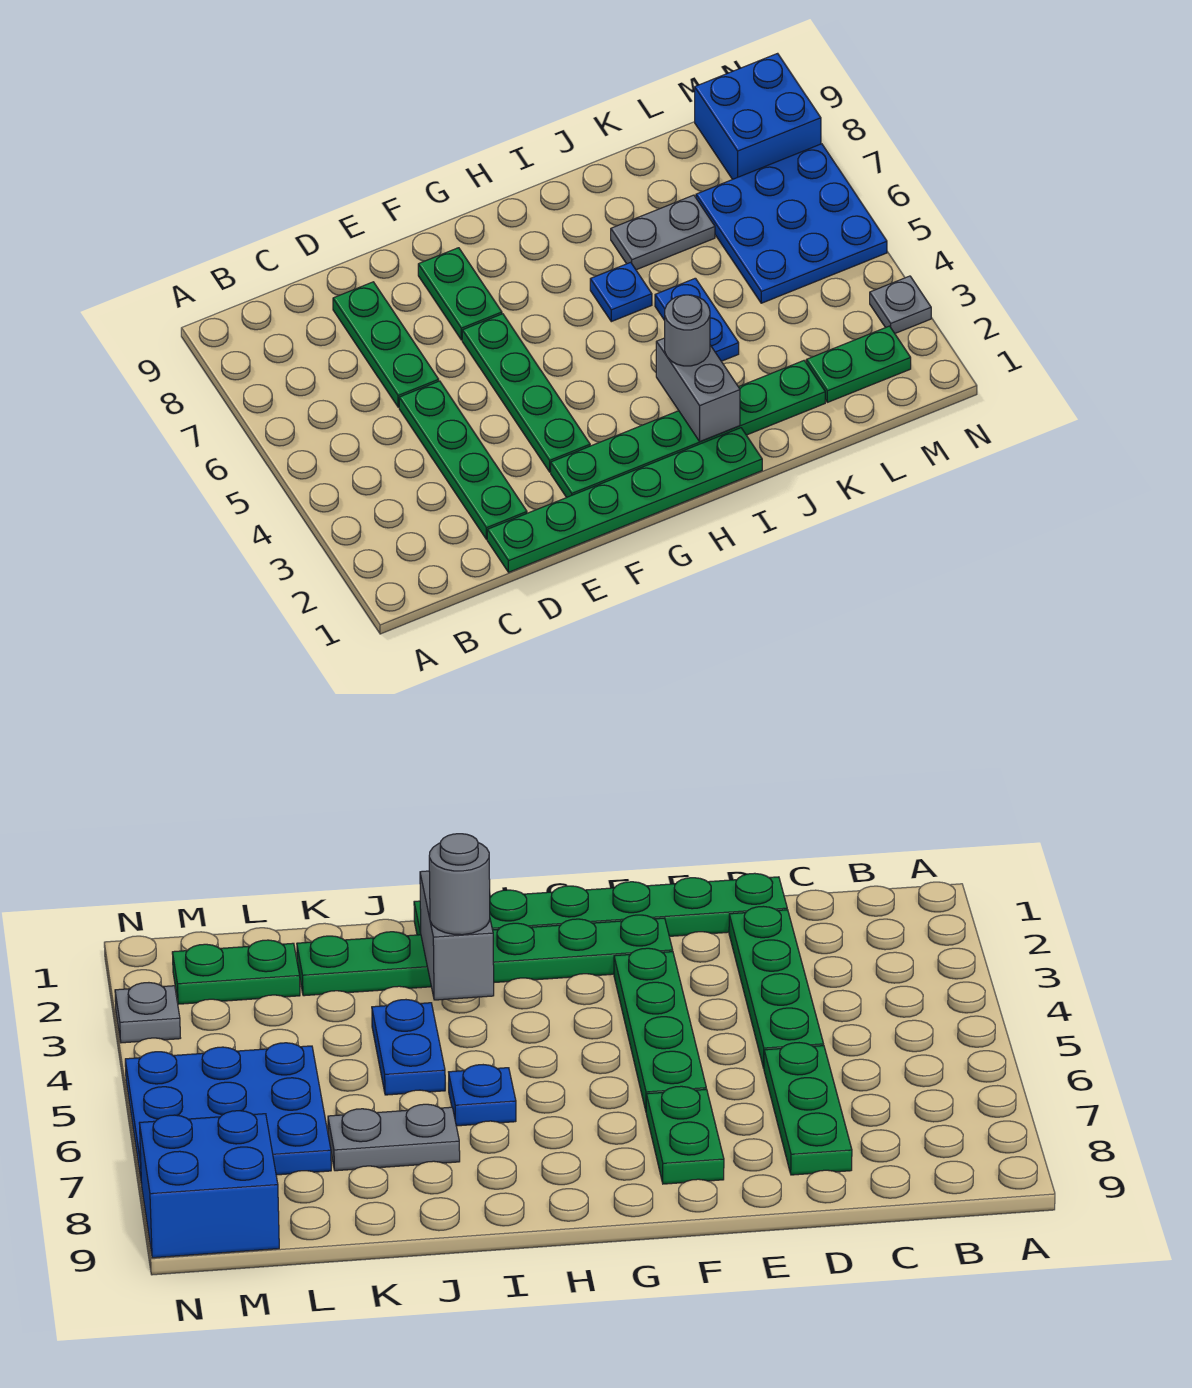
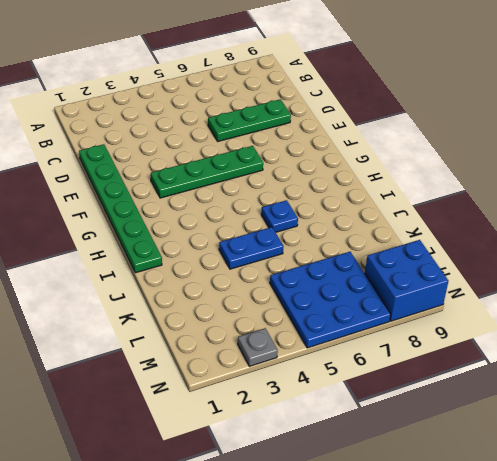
none -> green plate D2:D5 level 1
none -> green plate F2:K2 level 1
none -> green plate F7:F8 level 1

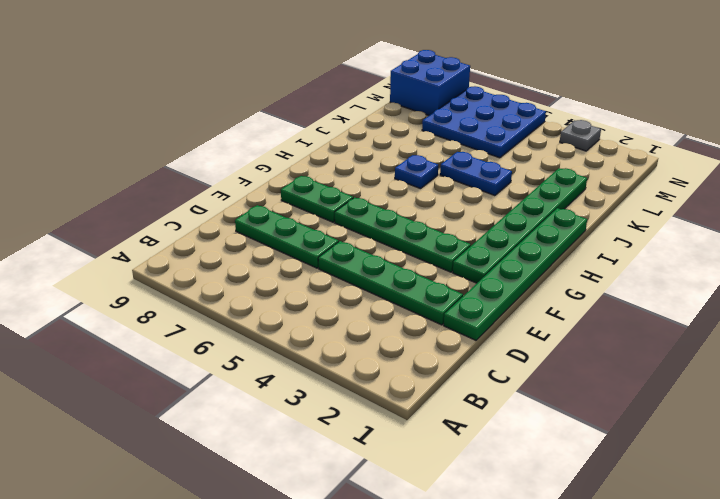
none -> grey plate J7:K7 level 1
none -> green plate L2:M2 level 1
none -> grey brick I2:I3 level 2

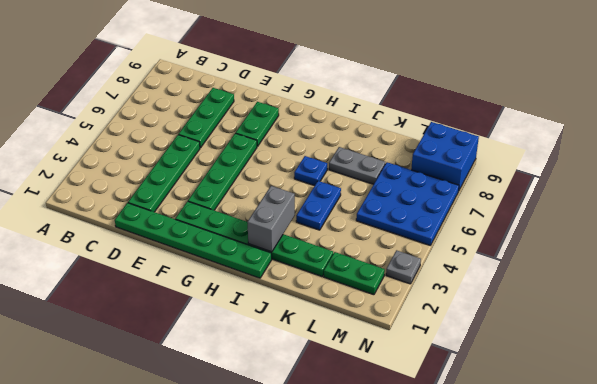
none -> grey round brick I3 level 3

